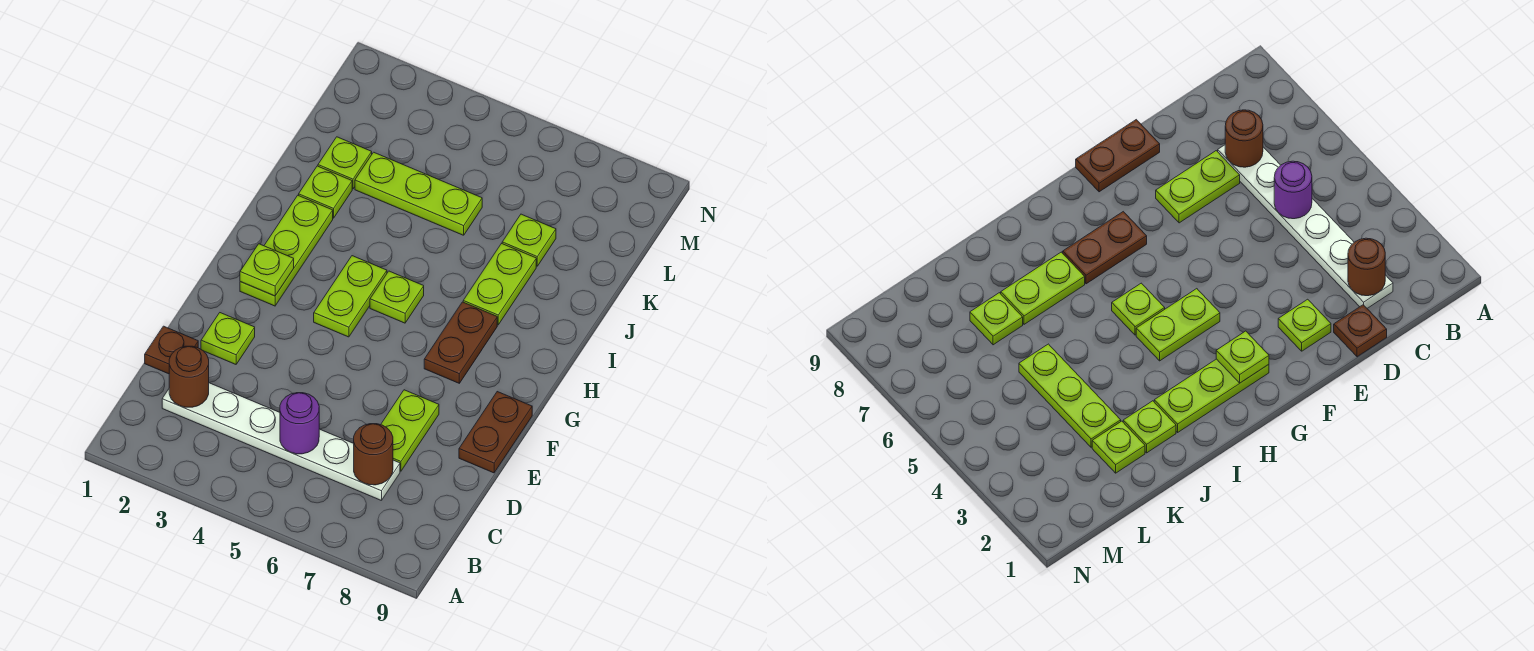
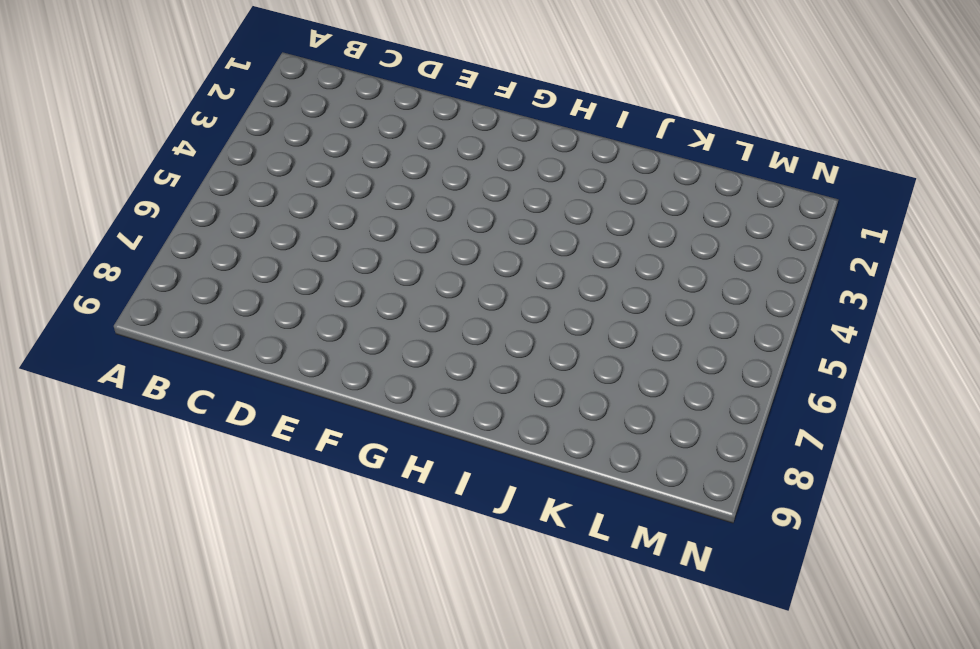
none -> white plate C2:C7 level 1
none -> brown plate D1 level 1
none -> lime plate D7:E7 level 1

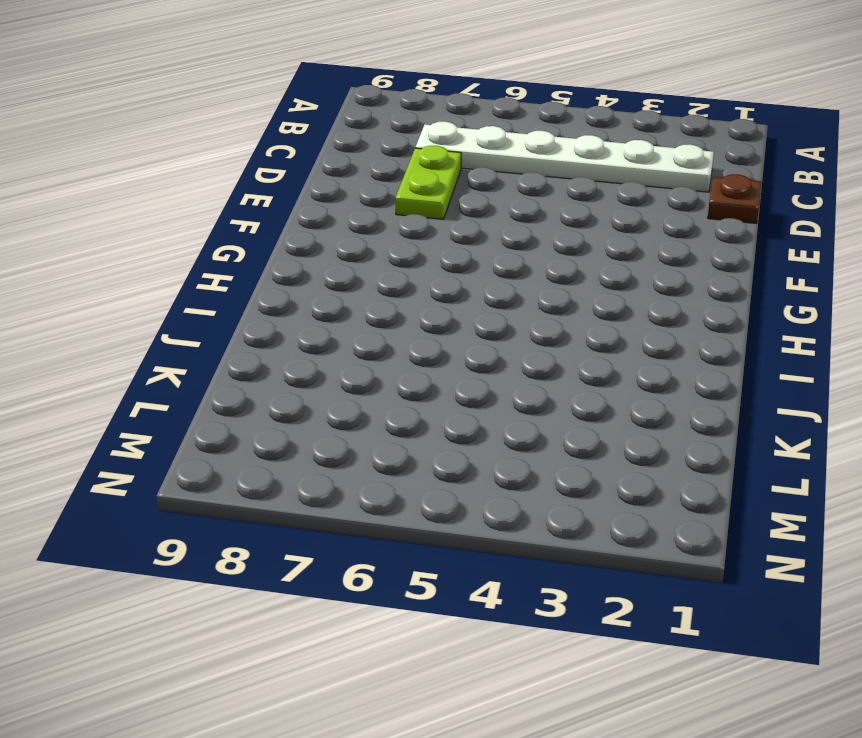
none -> lime plate E2 level 1
none -> brown plate E9:F9 level 1
none -> lime plate G2:I2 level 1

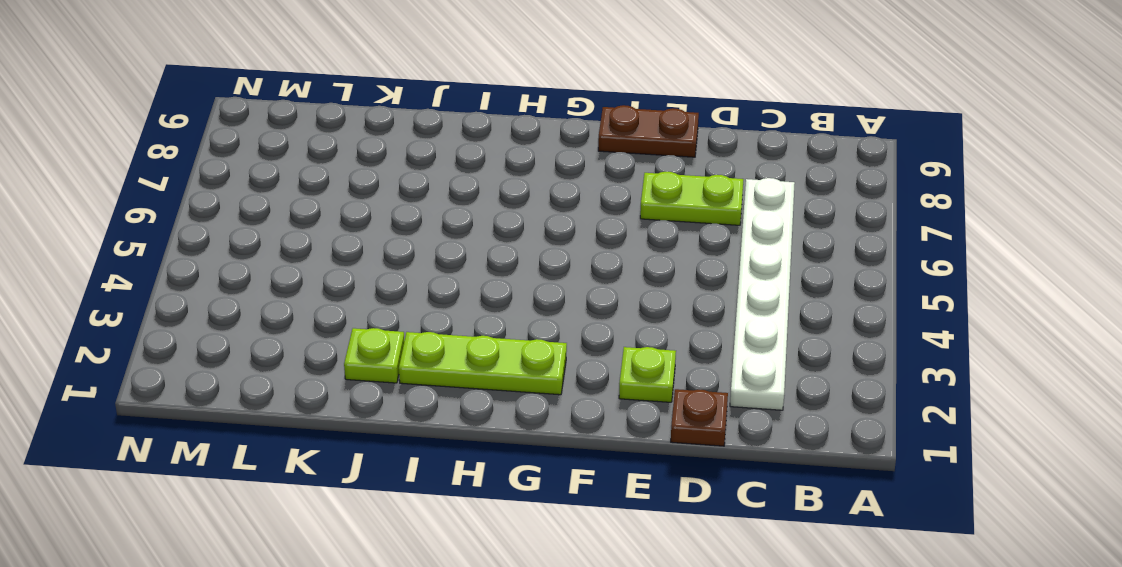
none -> lime plate G4:H4 level 1
none -> brown plate G7:H7 level 1
none -> lime plate H5 level 1

